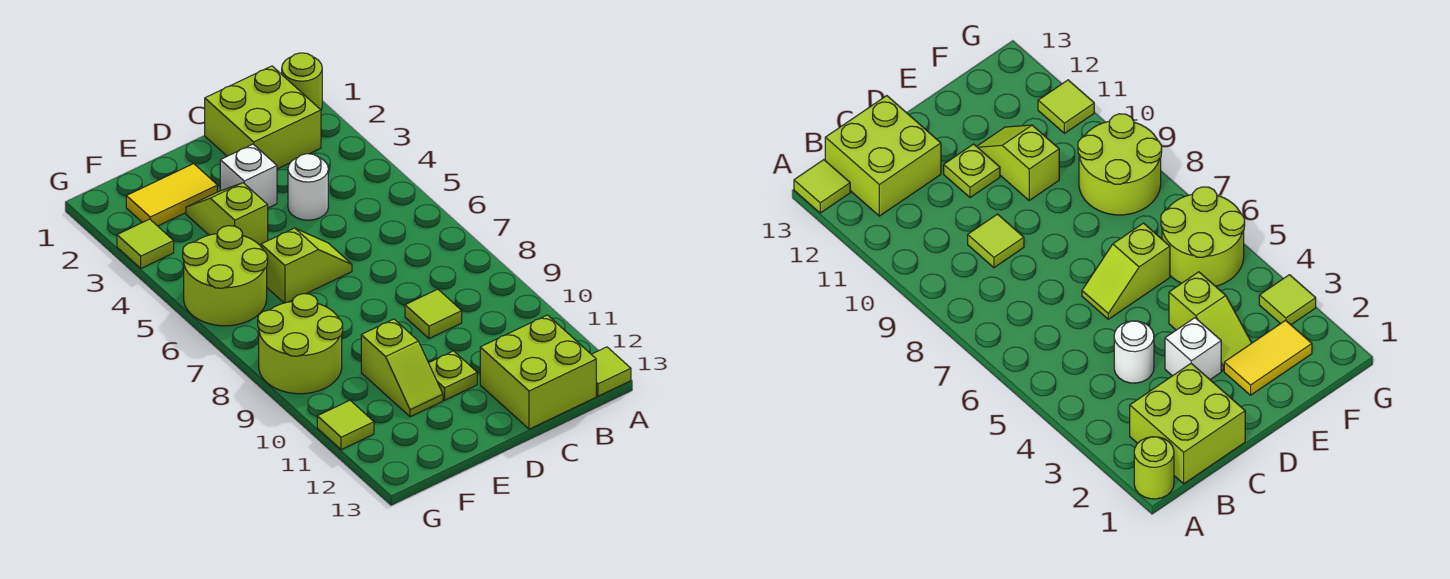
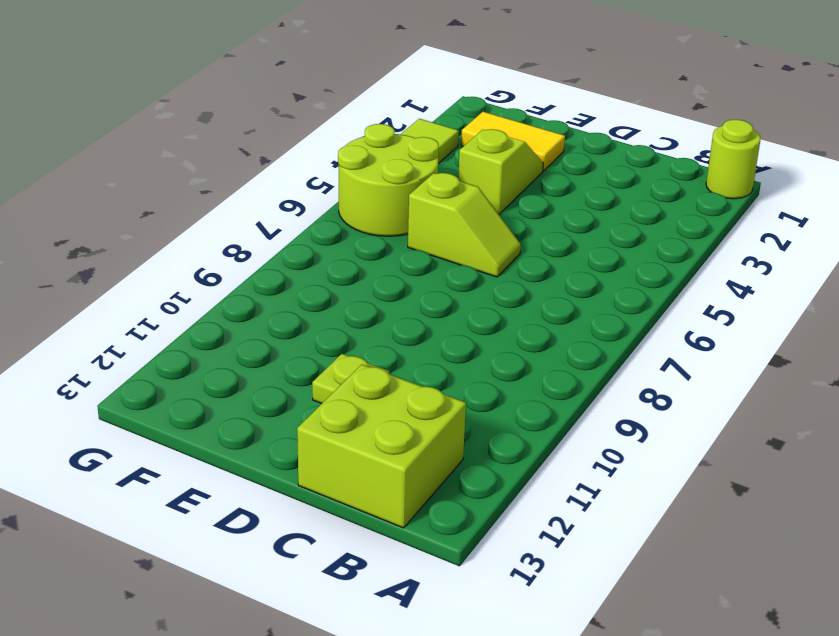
none -> lime tile A13 level 1
none -> lime brick B1:C2 level 1
none -> white round brick C4 level 1

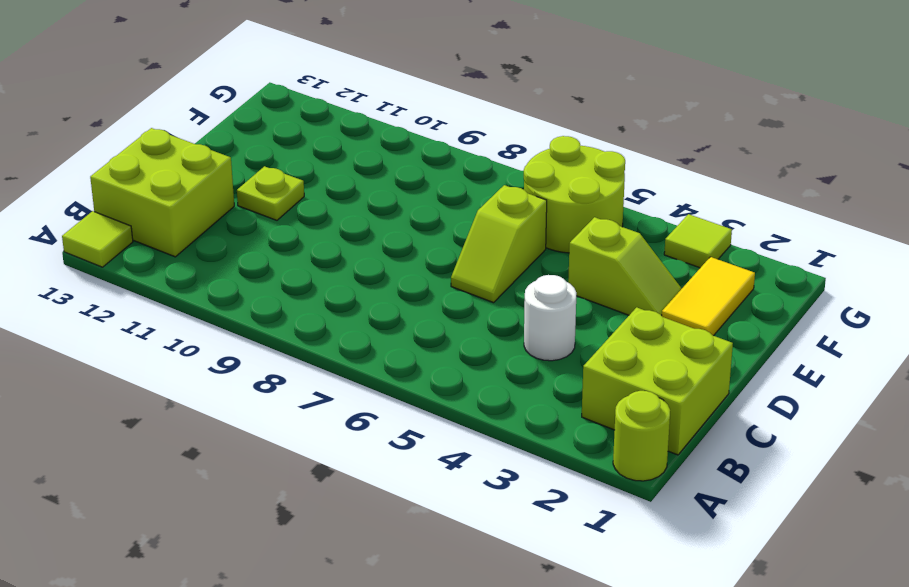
none -> lime tile C9 level 1
none -> white brick D3 level 1
none -> lime slope E10:E11 level 1 top 10

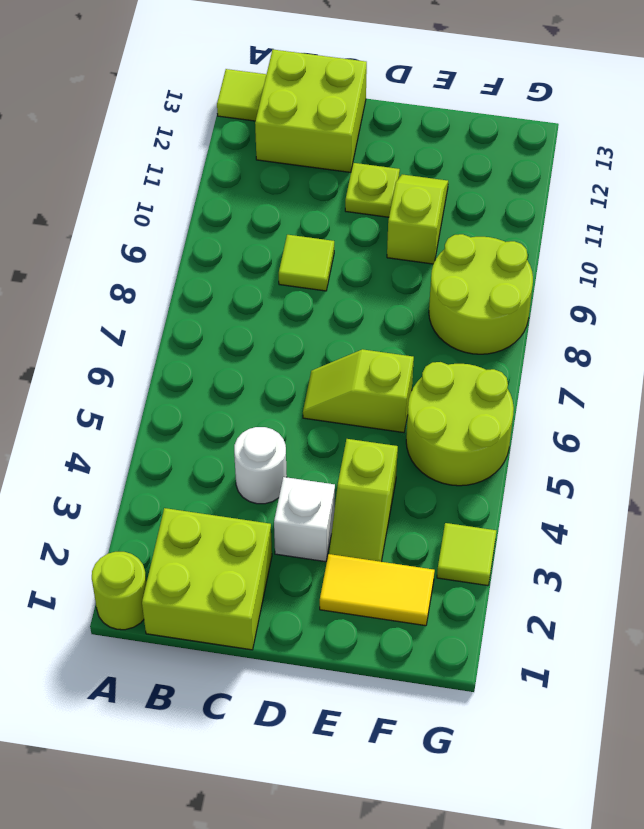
none -> lime tile G11 level 1

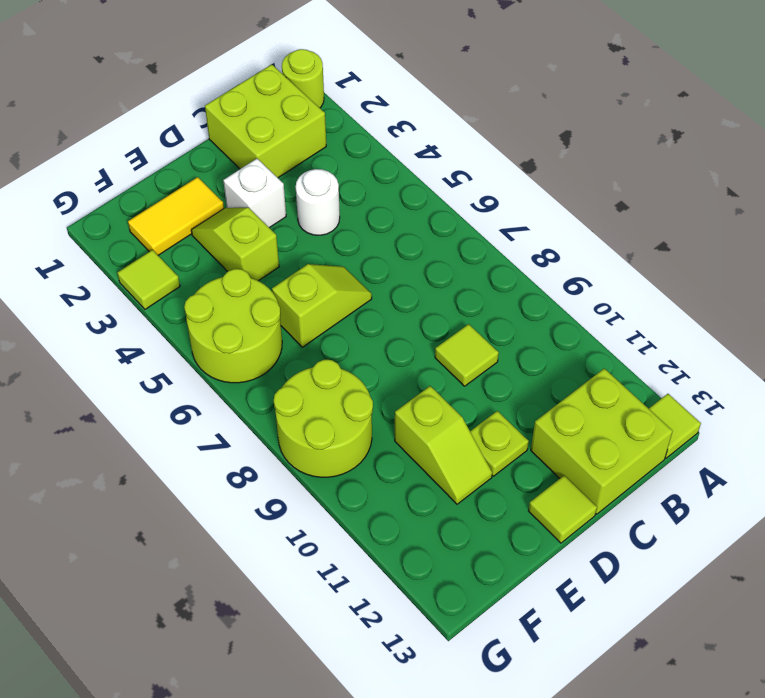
lime tile D13 level 1 -> lime tile G11 level 1

